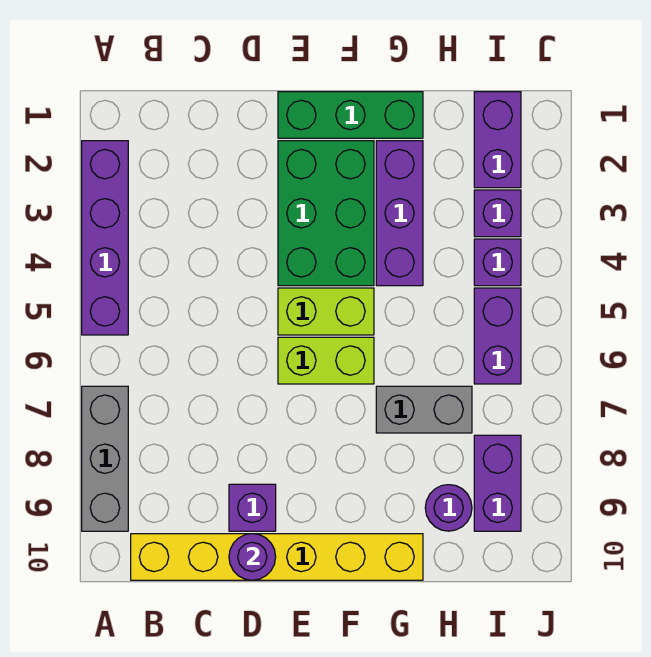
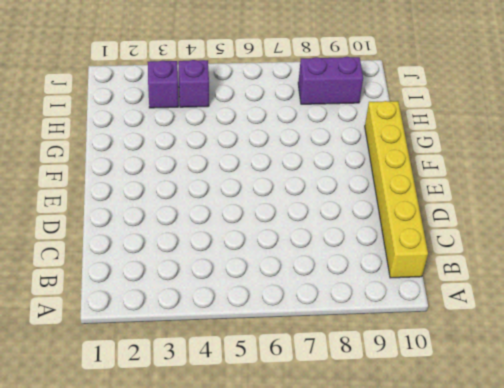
none -> purple brick A2:A5 level 1
none -> grey brick A7:A9 level 1
none -> purple brick D9 level 1

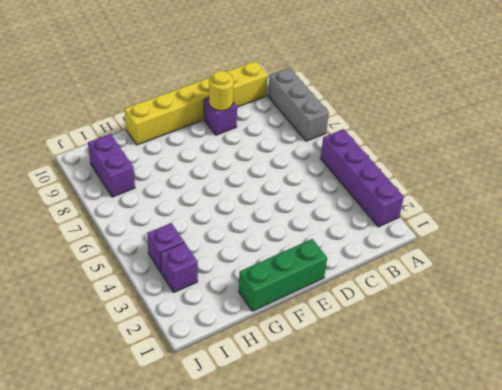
yellow round brick D9 level 2 -> none
none -> green brick E2:F4 level 1
none -> lime brick E5:F5 level 1
none -> lime brick E6:F6 level 1

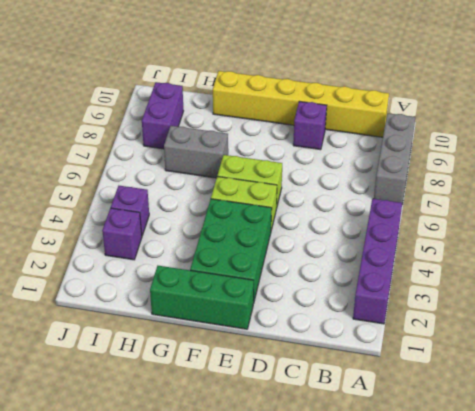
none -> purple brick G2:G4 level 1
none -> purple round brick H9 level 1
none -> purple brick I1:I2 level 1

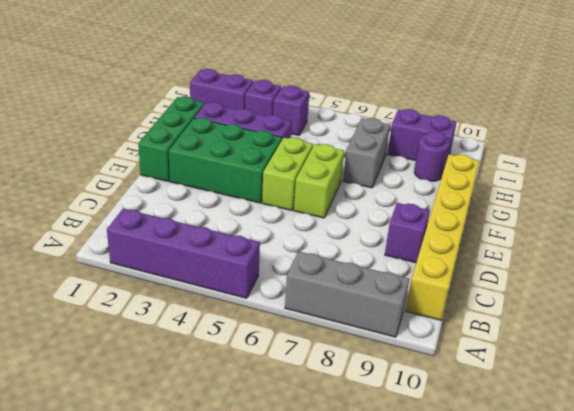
none -> purple brick I5:I6 level 1
none -> purple round brick D10 level 2

